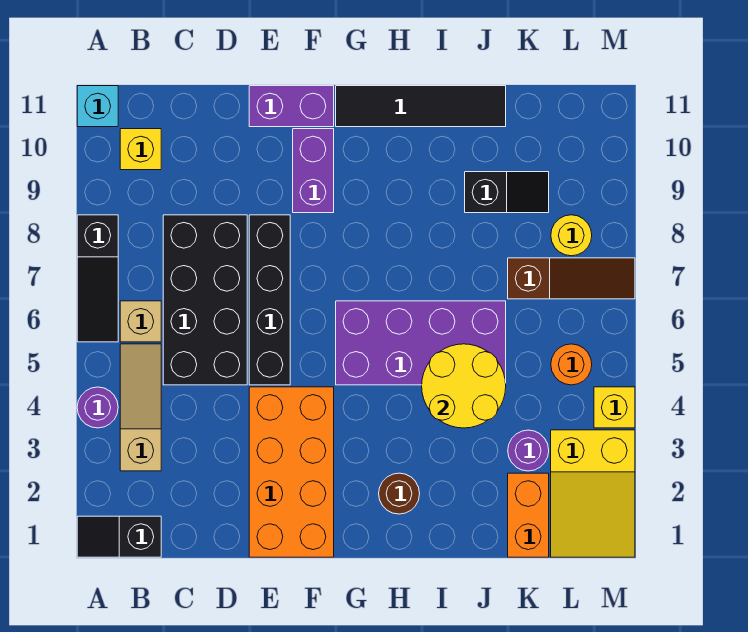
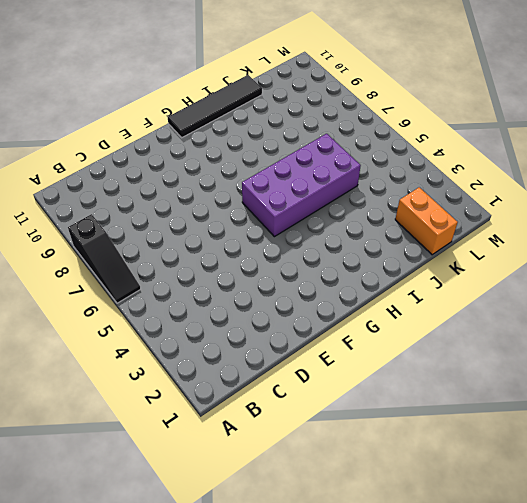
none -> black slope A1:B1 level 1 top B
none -> purple round brick A4 level 1
none -> cyan brick A11 level 1

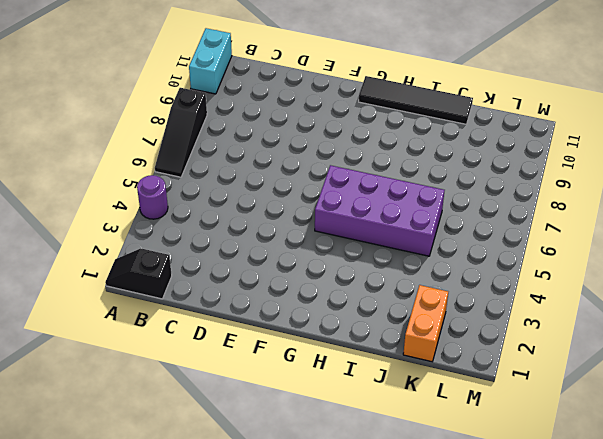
cyan brick A10:A11 level 1 -> cyan brick A11 level 1
none -> tan slope B3:B5 level 1 top 3
none -> tan brick B6 level 1
none -> yellow brick B10 level 1

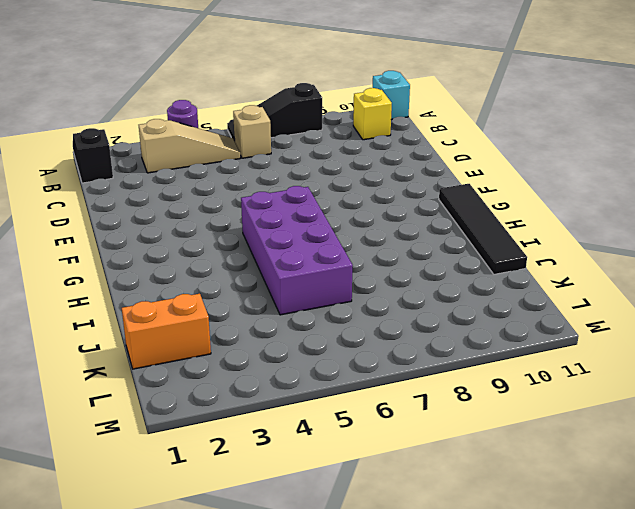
none -> black brick C5:D8 level 1
none -> orange brick E1:F4 level 1
none -> black brick E5:E8 level 1

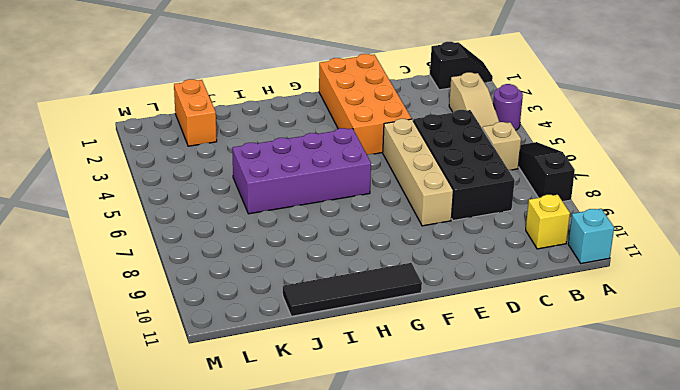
tan brick E5:E8 level 1 -> black brick E5:E8 level 1
none -> purple brick E11:F11 level 1
none -> purple brick F9:F10 level 1
none -> brown round brick H2 level 1

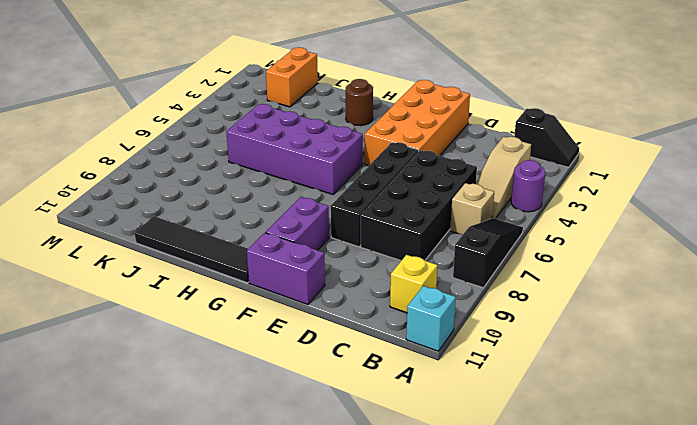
none -> black slope J9:K9 level 1 top J
none -> purple round brick K3 level 1
none -> brown slope K7:M7 level 1 top K

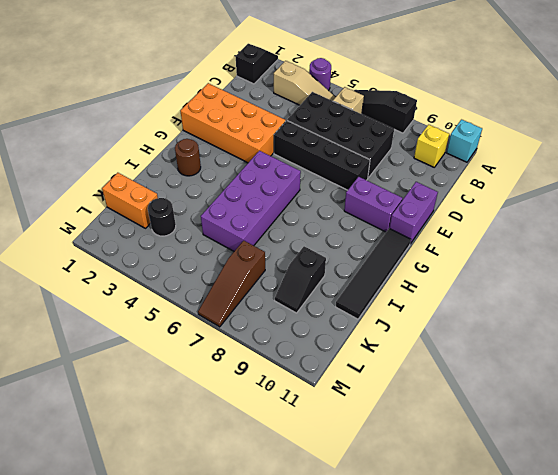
black round brick K3 level 1 -> purple round brick K3 level 1
none -> yellow slope L1:M3 level 1 top 3
none -> orange round brick L5 level 1
none -> yellow round brick L8 level 1

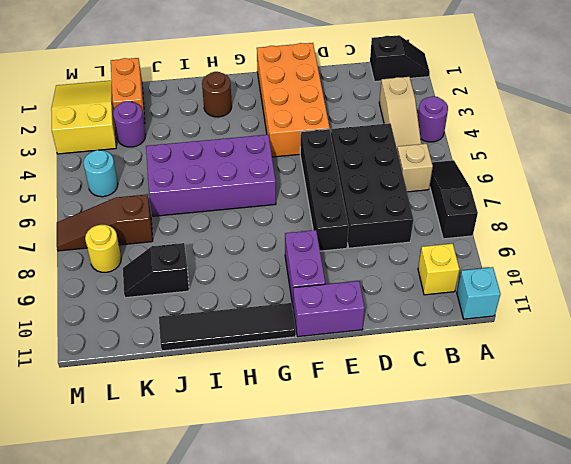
cyan round brick L5 level 1 -> orange round brick L5 level 1
none -> yellow brick M4 level 1
none -> yellow round brick I4:J5 level 2

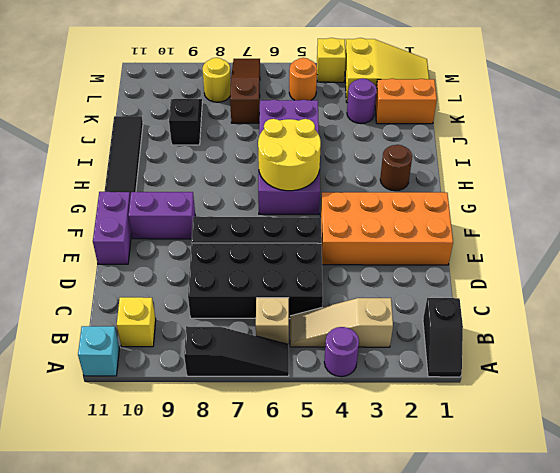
yellow round brick G5:H6 level 2 -> yellow round brick I4:J5 level 2

